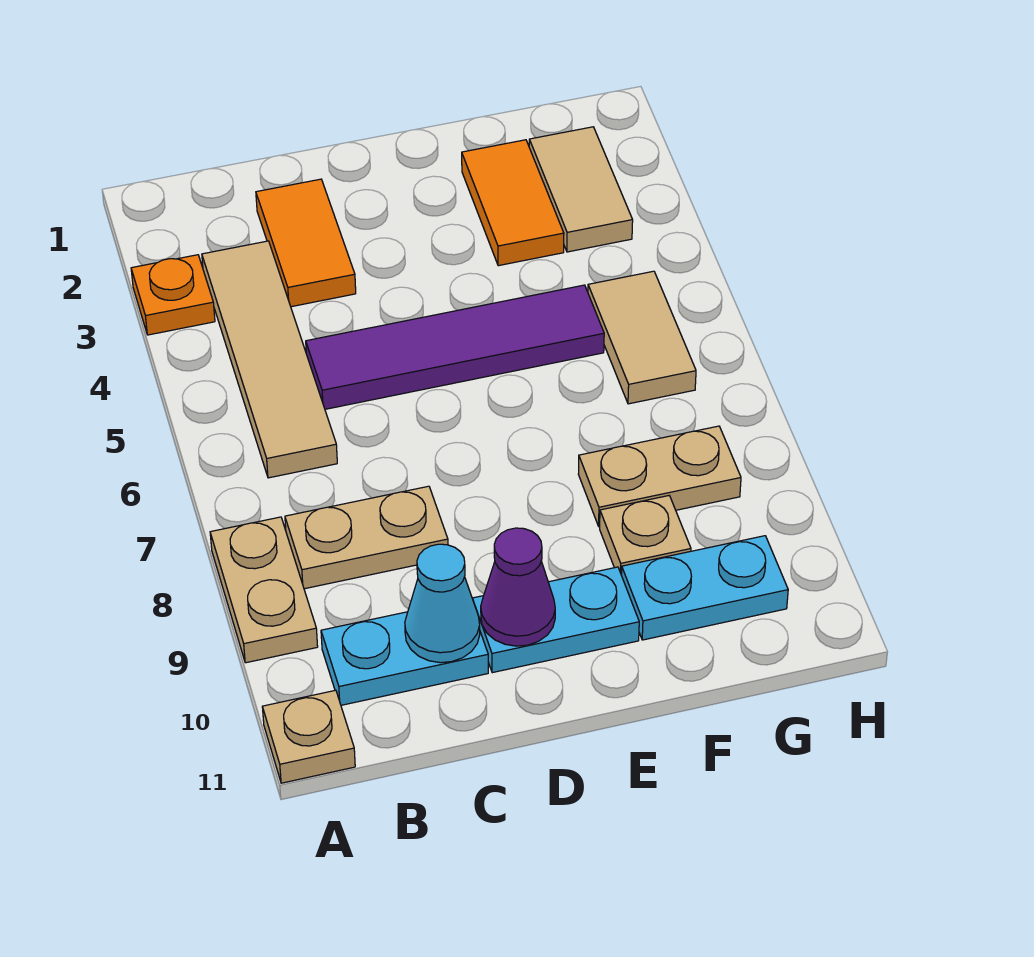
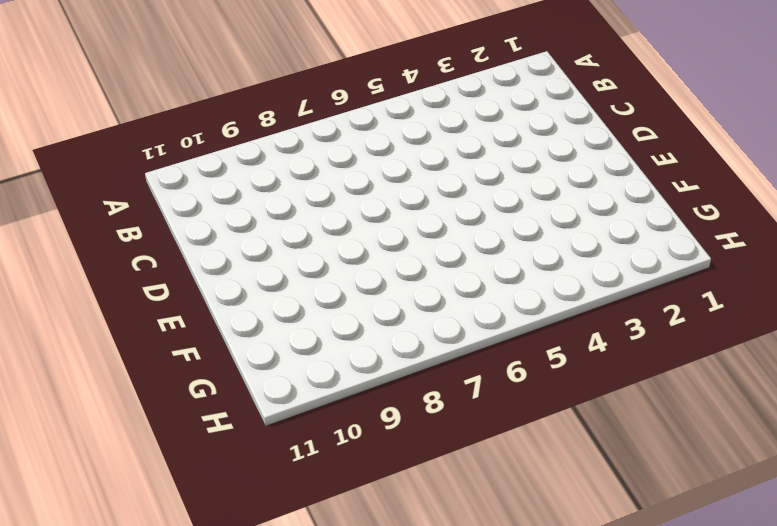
none -> orange plate A3 level 1
none -> tan plate A8:A9 level 1
none -> tan plate A11 level 1

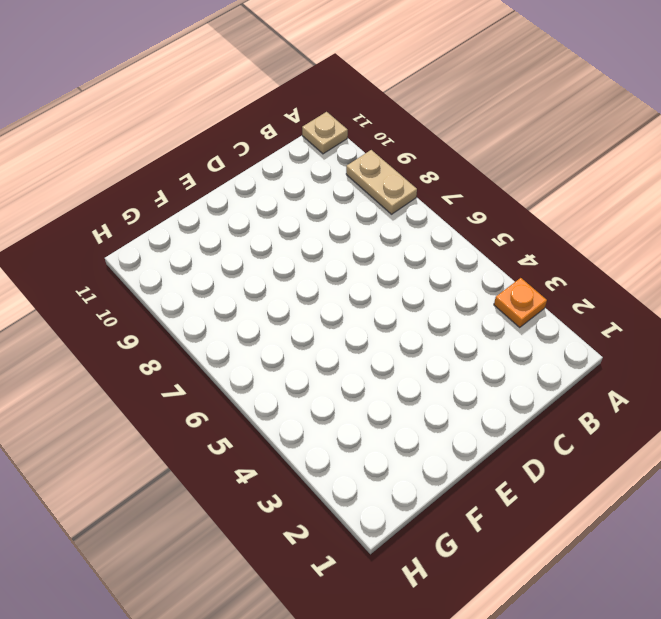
none -> tan tile B3:B6 level 1
none -> tan plate B8:C8 level 1
none -> cyan plate B10:C10 level 1

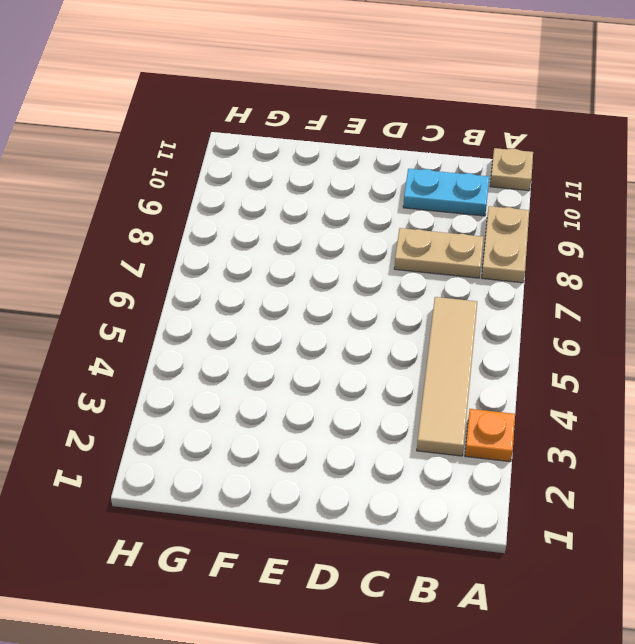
none -> orange tile C2:C3 level 1
none -> purple tile C5:F5 level 1
none -> cyan plate D10:E10 level 1

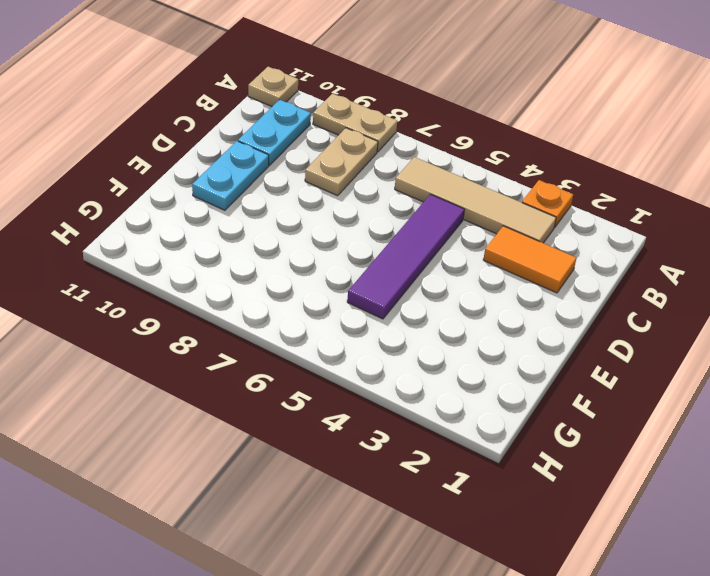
none -> orange tile F2:F3 level 1
none -> tan plate F8:G8 level 1
none -> tan plate F9 level 1

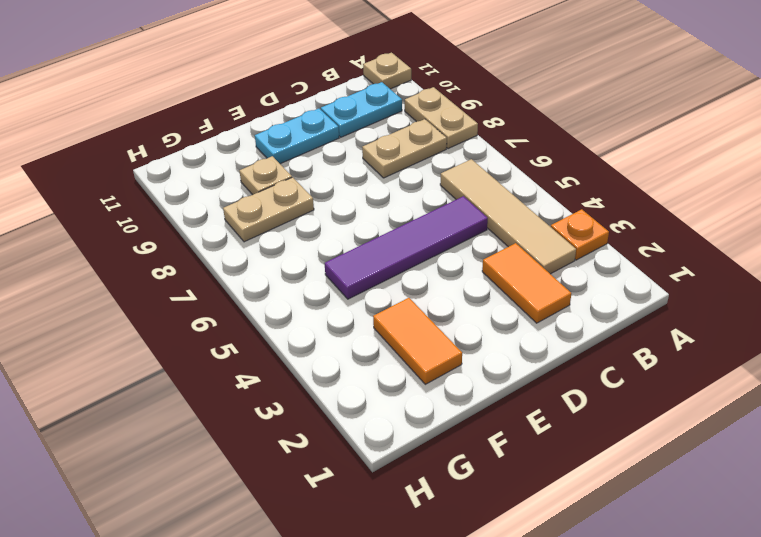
none -> cyan plate F10:G10 level 1
none -> tan tile G2:G3 level 1
none -> tan tile G5:G6 level 1

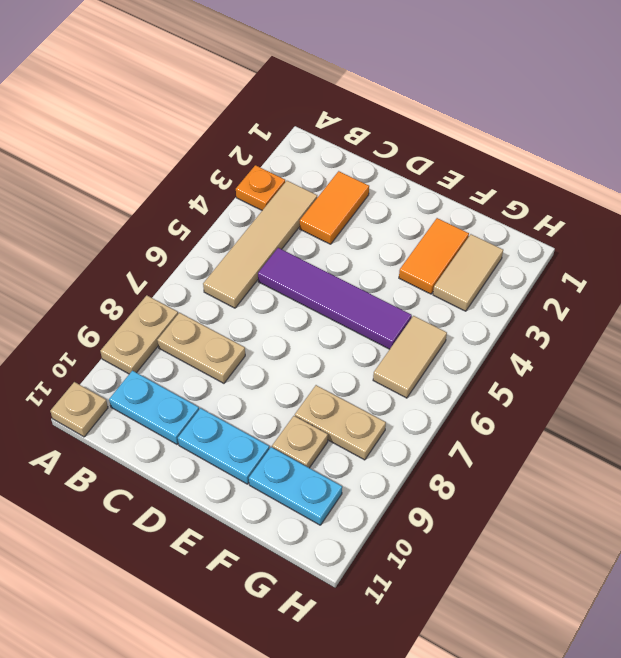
none -> cyan cone C10 level 2
none -> purple cone D10 level 2

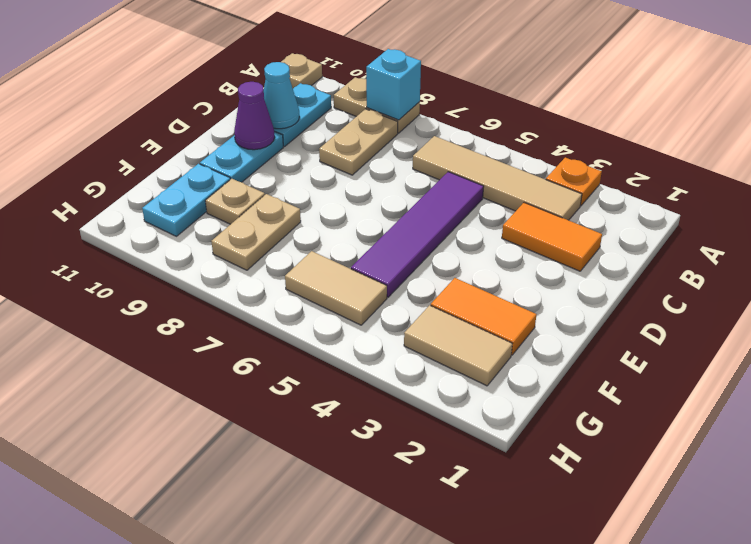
cyan brick A8 level 2 -> none

